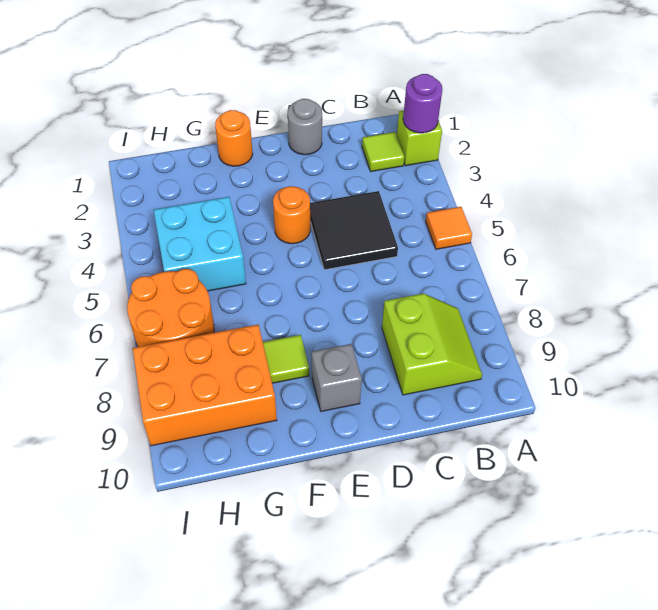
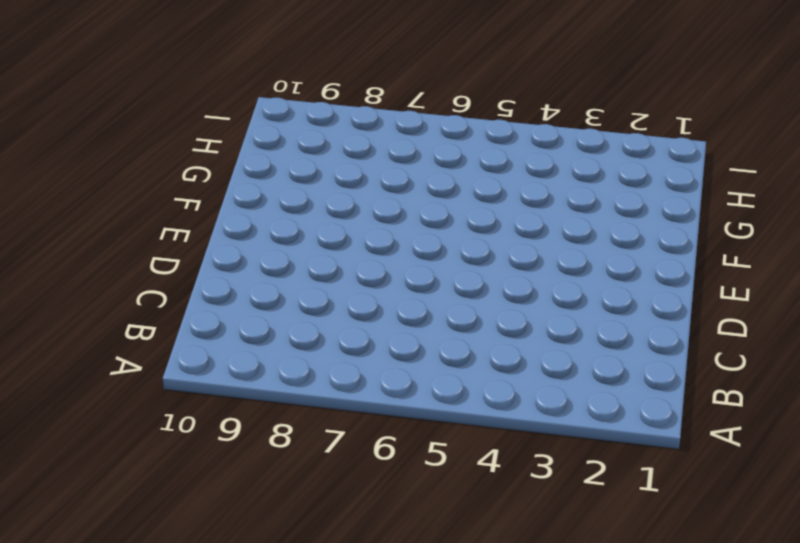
none -> lime brick A2 level 1
none -> orange tile A5 level 1
none -> lime tile B2 level 1

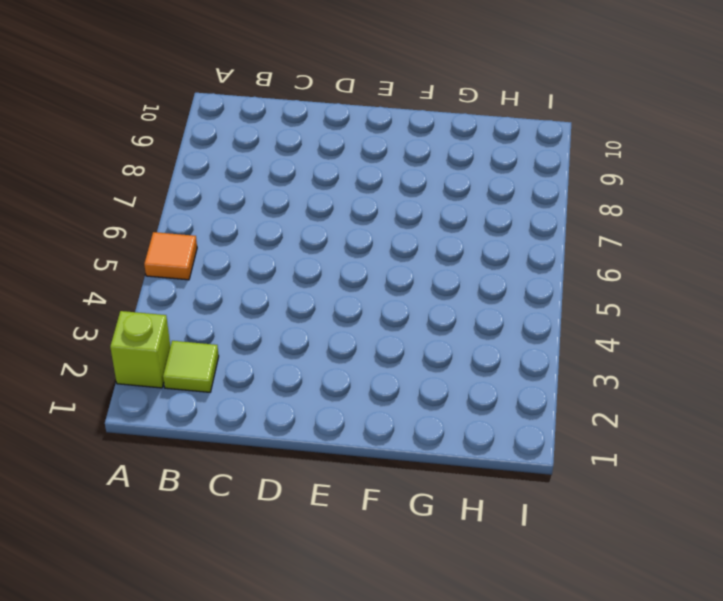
none -> lime slope B8:C9 level 1 top C
none -> black tile C4:D5 level 1
none -> grey round brick D1 level 1

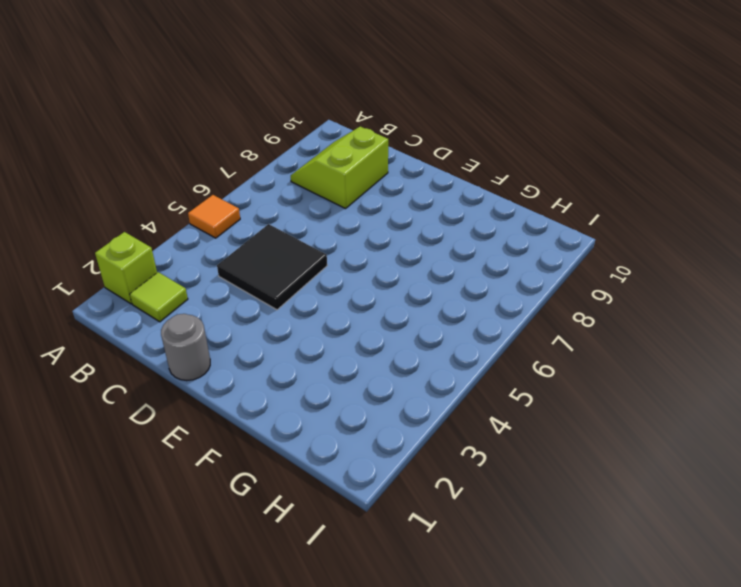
none -> orange round brick E4 level 1
none -> grey brick E9 level 1
none -> orange round brick F1 level 1

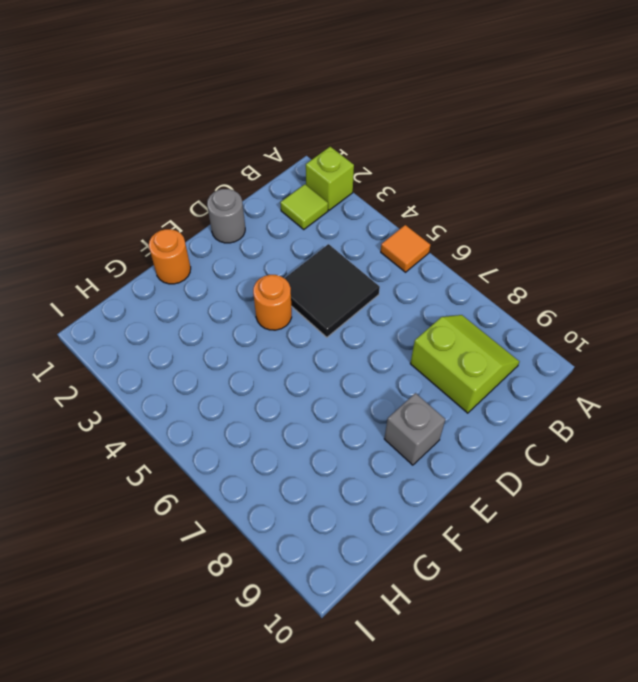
none -> lime tile F8 level 1
none -> cyan brick G4:H5 level 1
none -> orange brick G8:I9 level 1

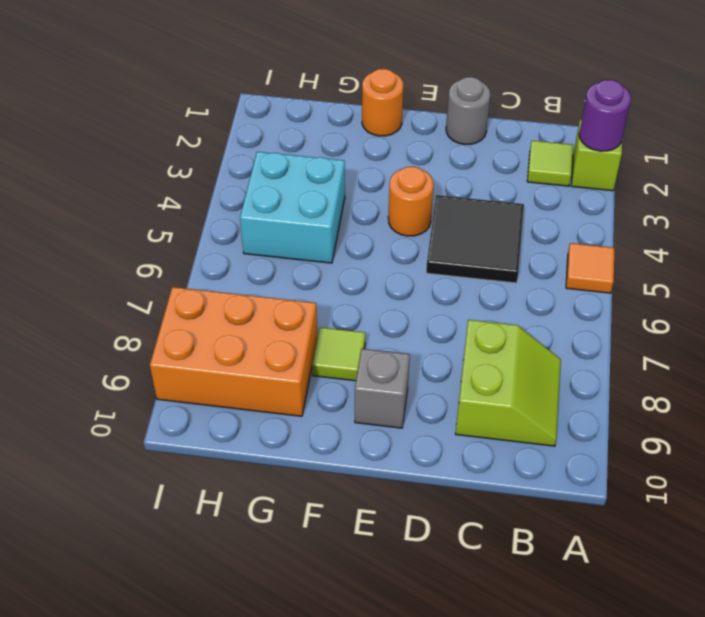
none -> orange round brick H6:I7 level 1

